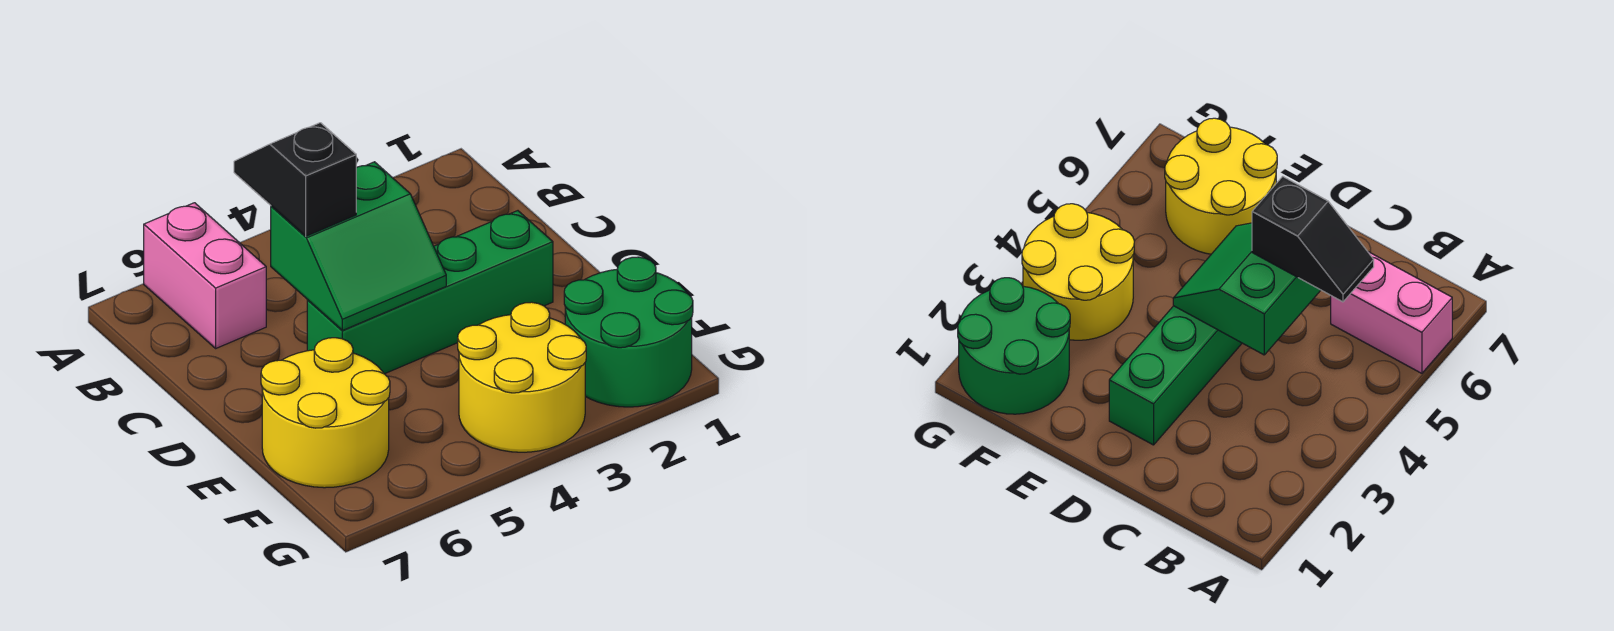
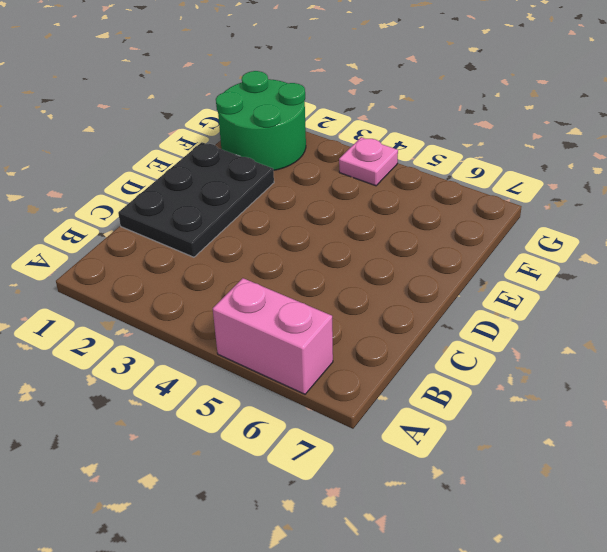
pink brick A5:A6 level 1 -> pink brick A6:B6 level 1
black plate C1:E2 level 1 -> green brick D2:D5 level 1
pink plate G4 level 1 -> yellow round brick F3:G4 level 1
none -> yellow round brick E6:F7 level 1
none -> green slope C4:D5 level 2 top C

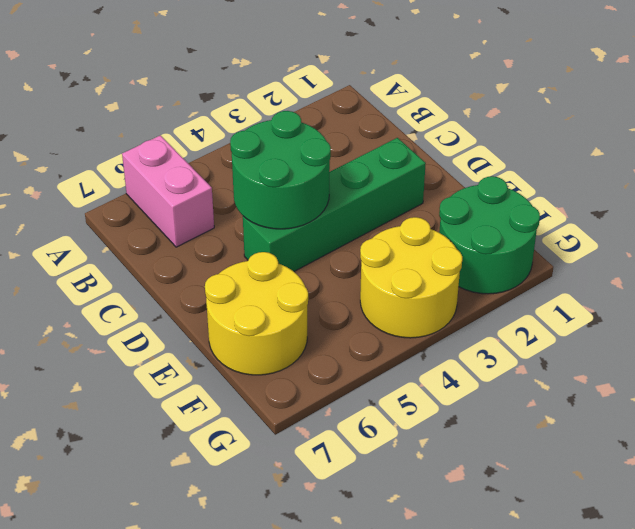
green round brick C4:D5 level 2 -> green slope C4:D5 level 2 top C
none -> black slope B5:C5 level 3 top C

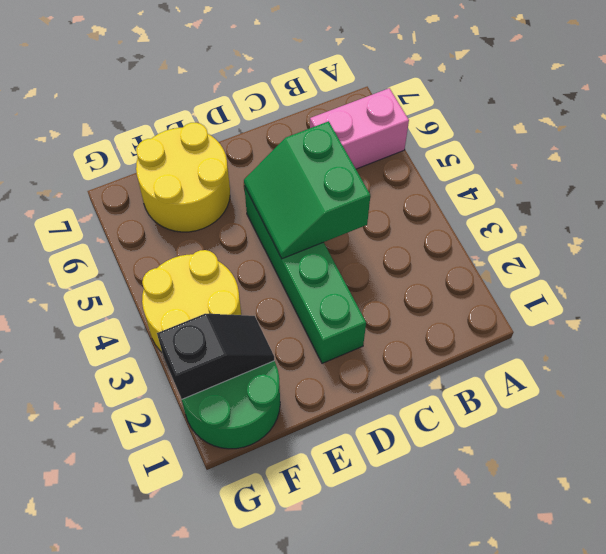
black slope F2:G2 level 2 top G -> black slope B5:C5 level 3 top C

